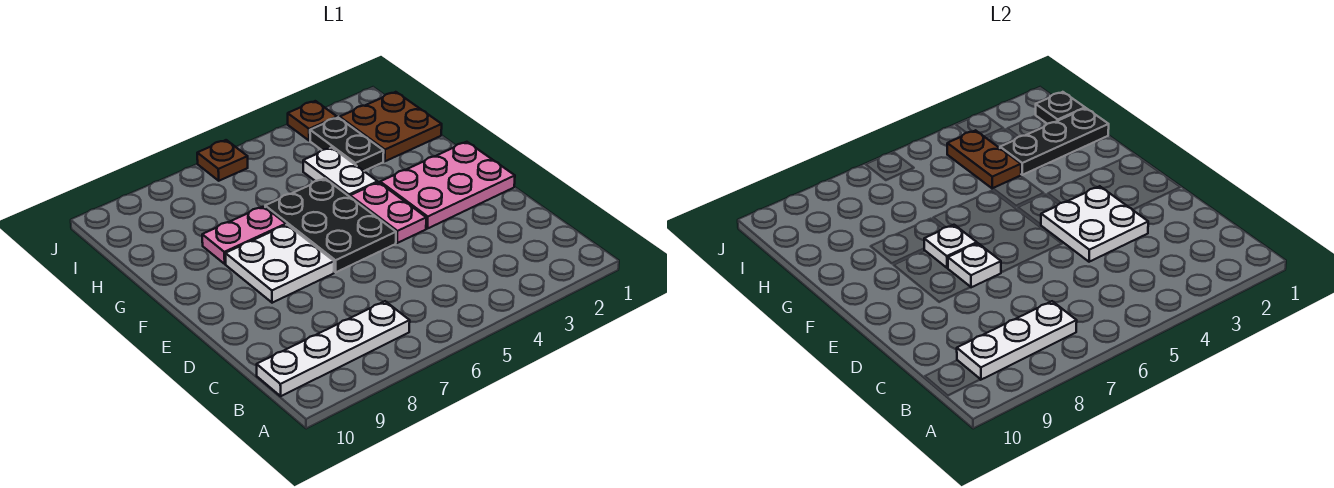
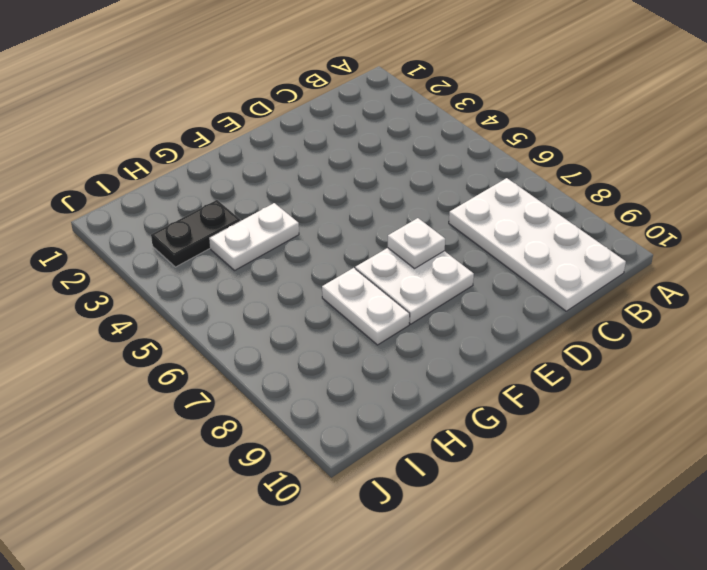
white plate B7:C10 level 1 -> white plate B7:B10 level 1
white plate G7:G8 level 1 -> pink plate G7:G8 level 1
none -> pink plate E1:F3 level 1
none -> pink plate E4:F4 level 1
none -> black plate E5:G6 level 1

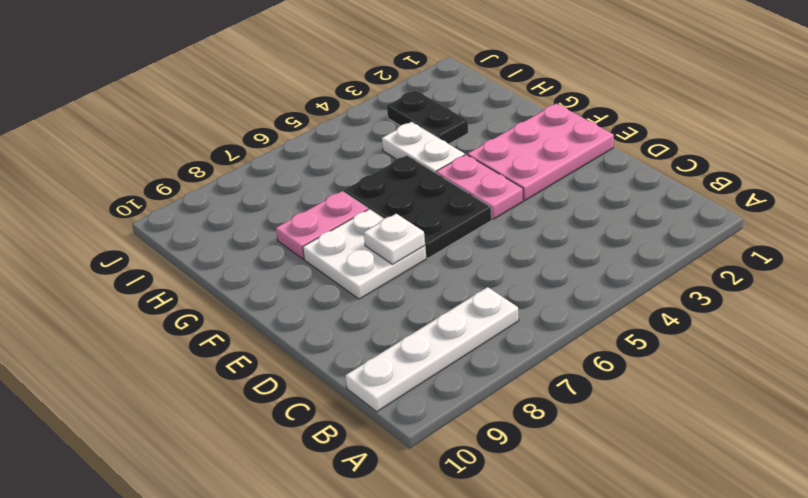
none -> brown plate H1:I2 level 1
none -> brown plate J3 level 1
none -> brown plate J6 level 1

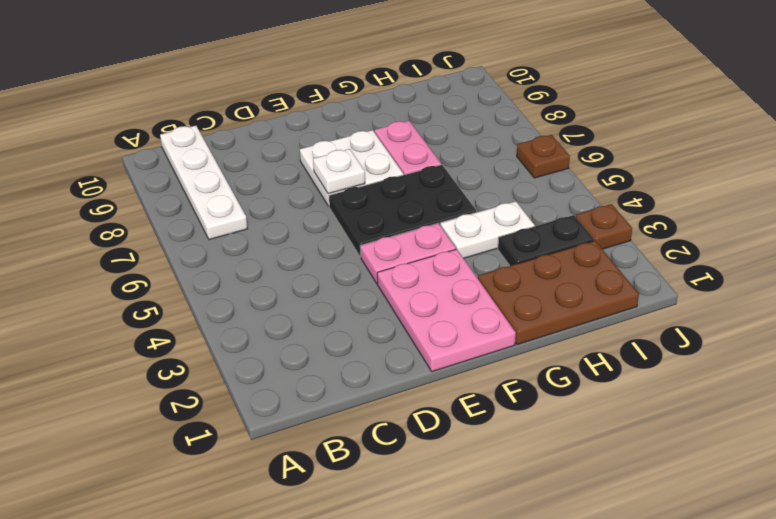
brown plate G1:I2 level 1 -> brown plate H1:I2 level 1
none -> white plate B7:B9 level 2
none -> white plate D3:E4 level 2
none -> white plate F7 level 2

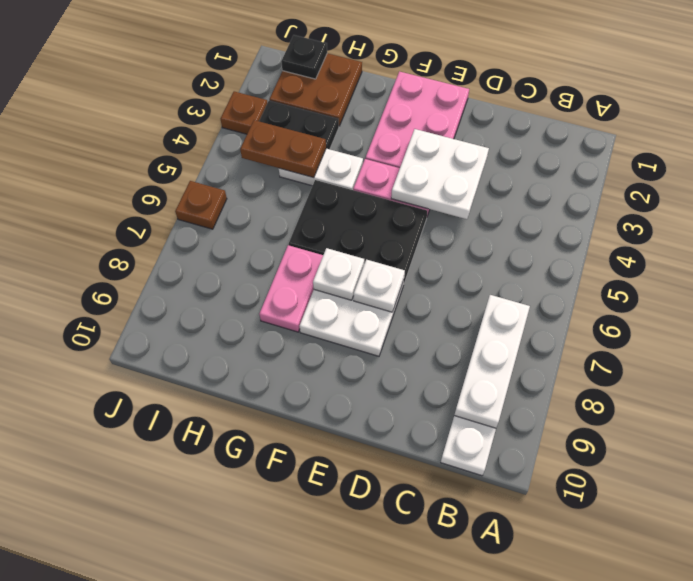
none -> black plate H1:H3 level 2

